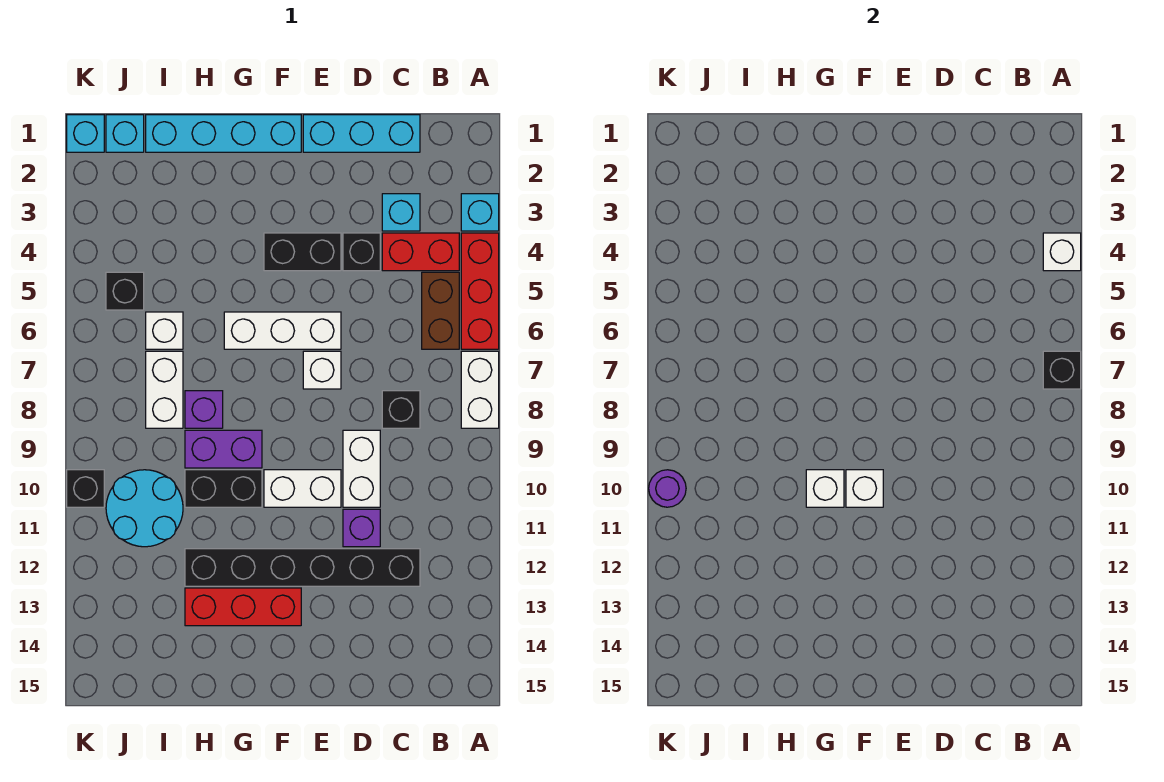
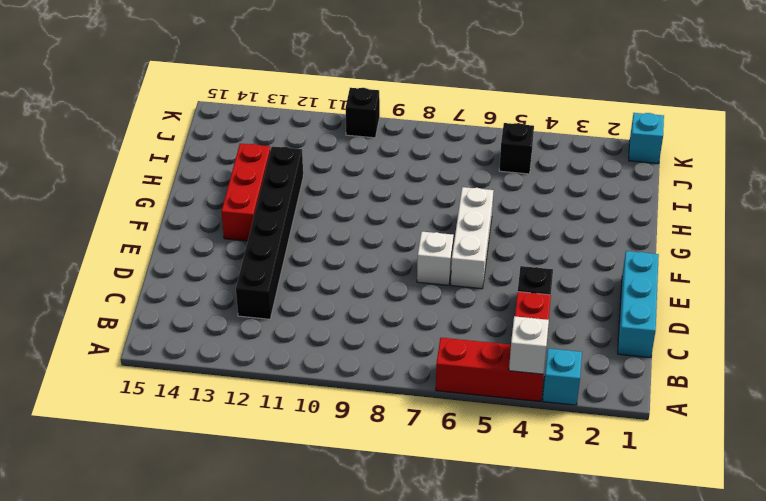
none -> white brick A7:A8 level 1
none -> brown brick B5:B6 level 1
none -> cyan brick C3 level 1
none -> black brick C8 level 1

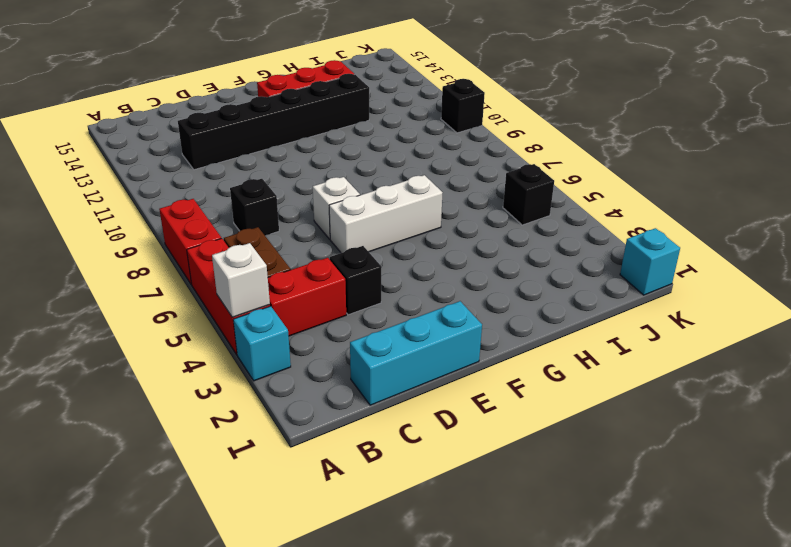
red brick A7:A8 level 1 -> white brick A7:A8 level 1
none -> cyan brick C3 level 1
none -> white brick D9:D10 level 1
none -> purple brick D11 level 1
none -> black brick E4:F4 level 1

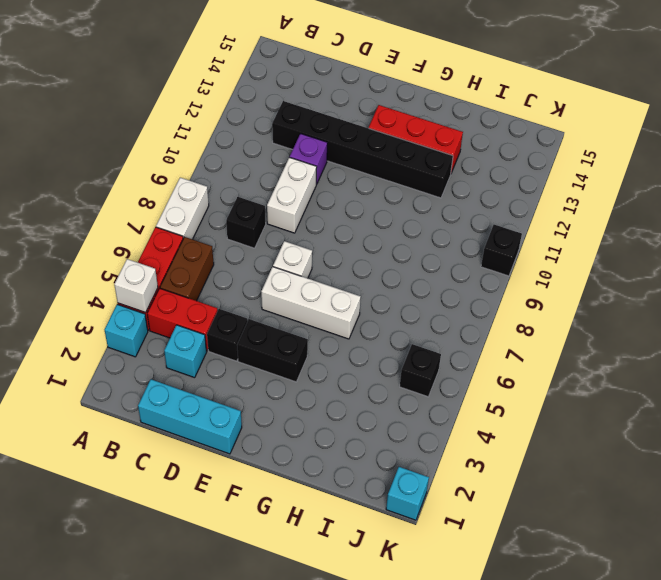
none -> white brick E10:F10 level 1
none -> cyan brick F1:I1 level 1
none -> purple brick G9:H9 level 1
none -> black brick G10:H10 level 1

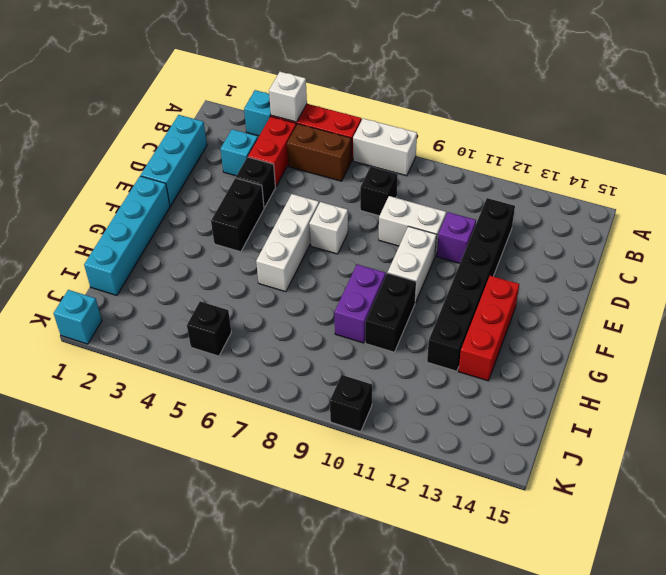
none -> purple brick H8 level 1
none -> white brick I6 level 1
none -> white brick I7:I8 level 1
none -> cyan round brick I10:J11 level 1

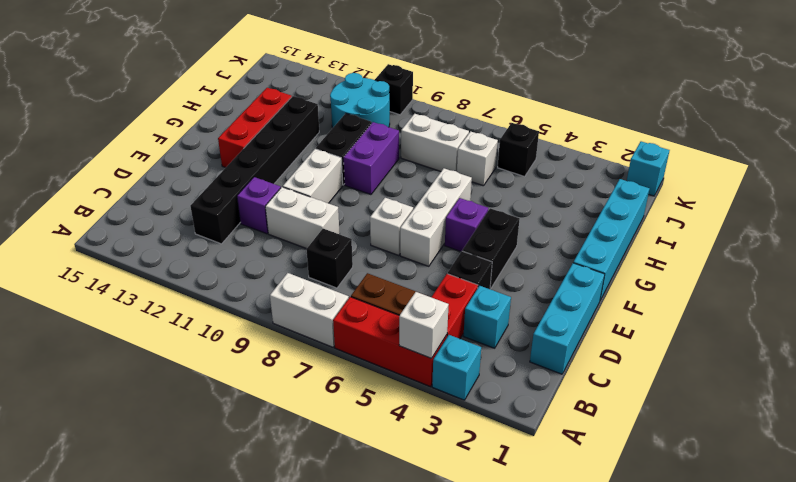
purple brick F5 level 1 -> purple brick H8 level 1
none -> cyan brick J1 level 1
none -> black brick A7 level 2
none -> white brick F10 level 2
none -> white brick G10 level 2

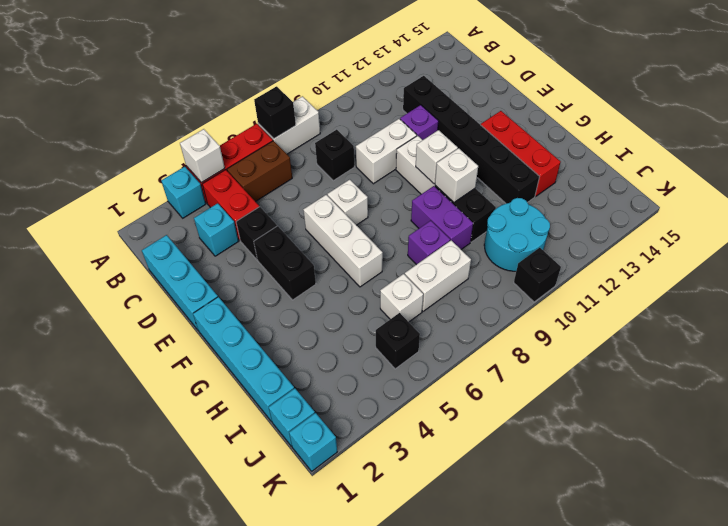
none -> purple round brick K10 level 2

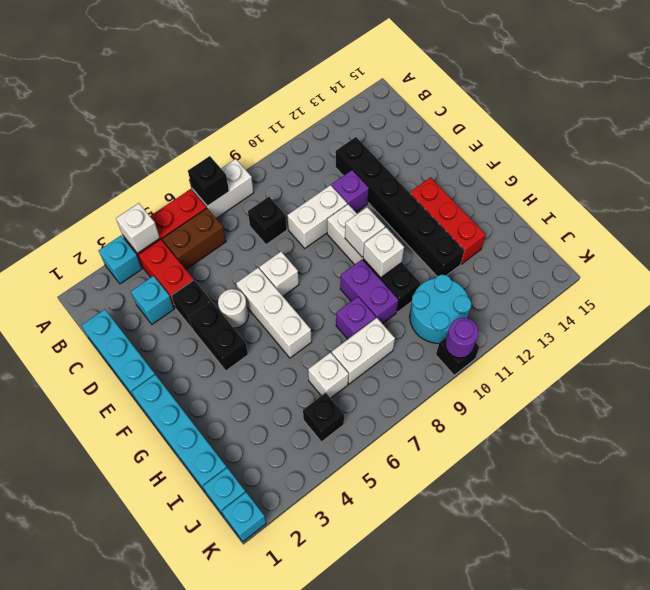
white round brick E5 level 1 -> none

